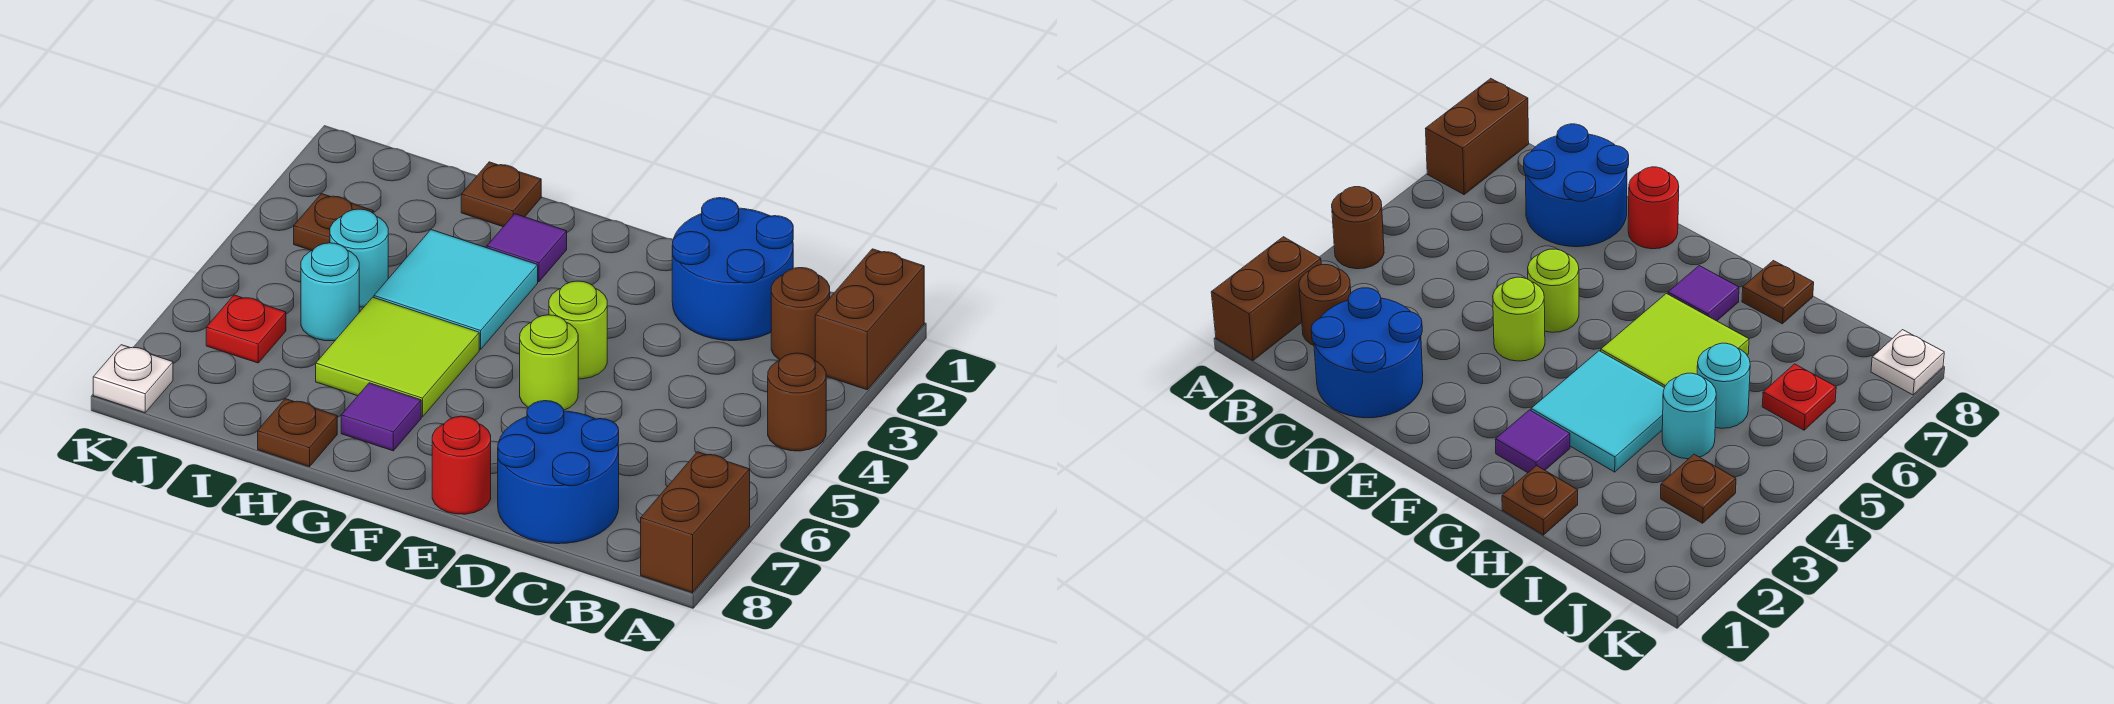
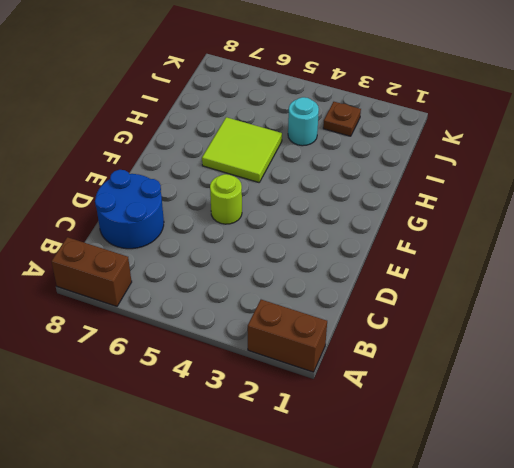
none -> brown round brick A4 level 1
none -> brown round brick B2 level 1
none -> blue round brick C1:D2 level 1

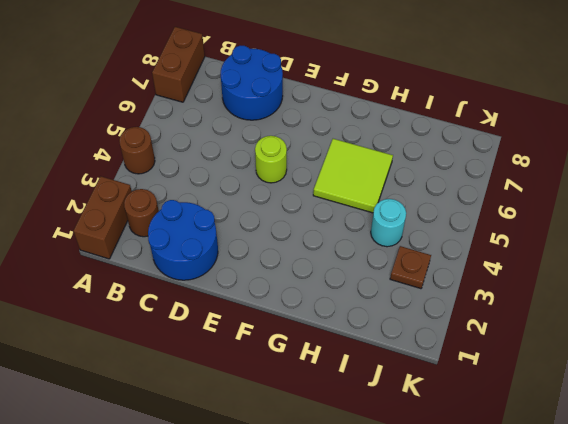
none -> lime round brick E4 level 1
none -> red round brick E8 level 1
none -> purple tile G2 level 1

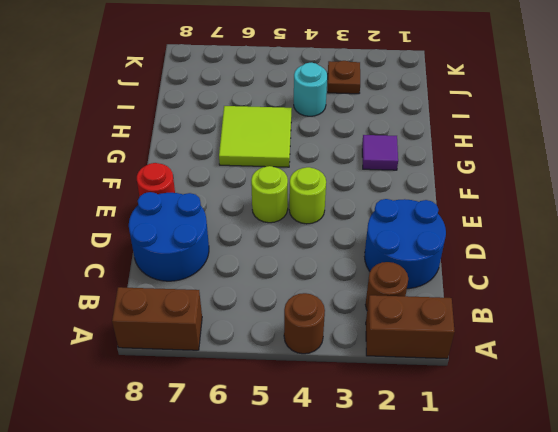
none -> cyan tile G3:H4 level 1
none -> purple tile G7 level 1
none -> brown plate H1 level 1

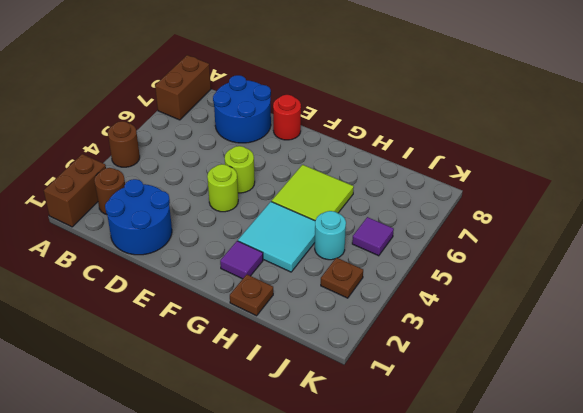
purple tile J5 level 1 -> purple tile G7 level 1
none -> brown plate H8 level 1
none -> cyan round brick I5 level 1
none -> red plate J6 level 1

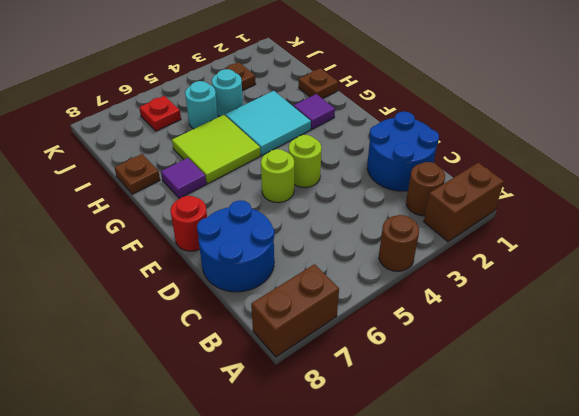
none -> white plate K8 level 1

